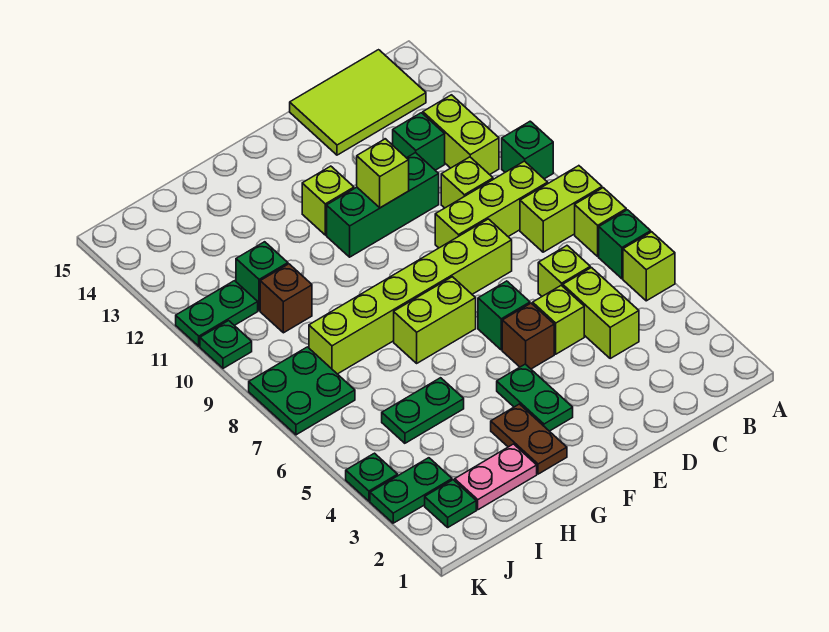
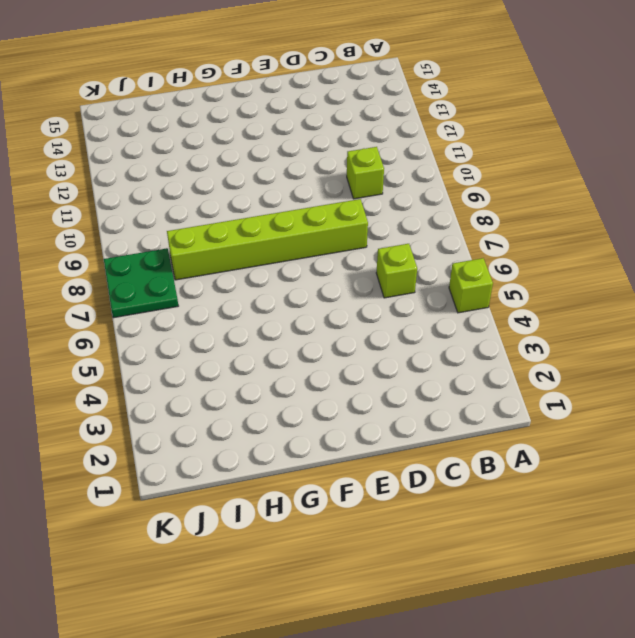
none -> green brick A6 level 1
none -> lime brick A7 level 1
none -> lime brick A8:B8 level 1
none -> green brick A10 level 1

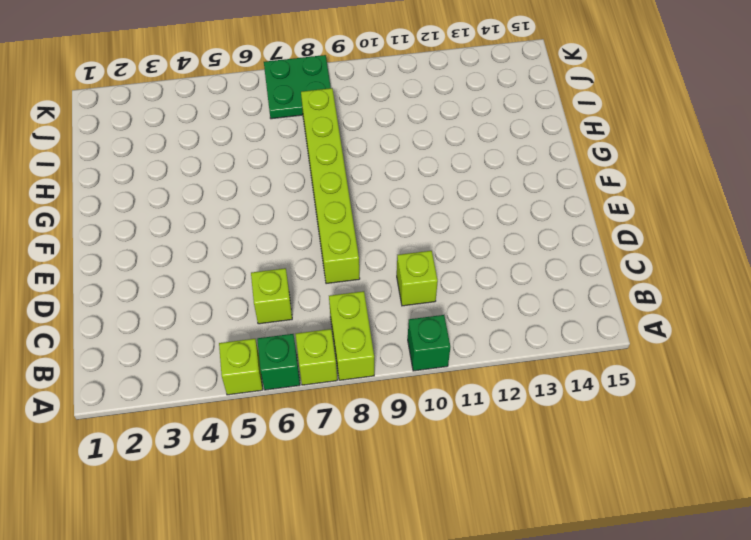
none -> lime brick B9:D9 level 1
none -> lime brick B11:B12 level 1
none -> lime tile B14:D15 level 1
none -> lime brick C4:C5 level 1

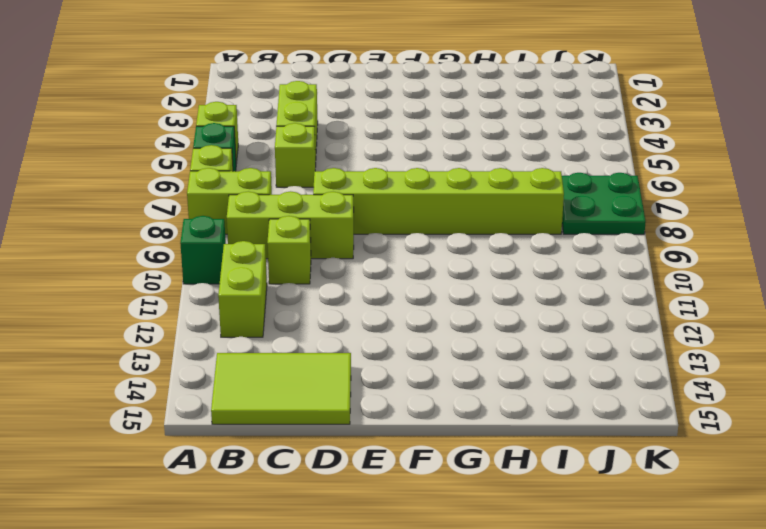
none -> green brick C12 level 1
none -> lime brick D5 level 1
none -> green brick D11:F11 level 1
none -> brown brick E5 level 1

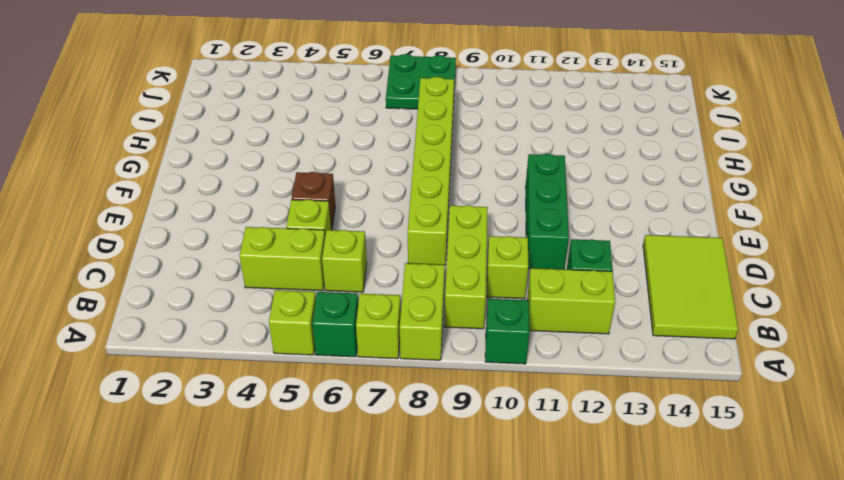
none -> green brick E6 level 1
none -> green plate F3:F4 level 1
none -> lime brick F7:G7 level 1
none -> lime brick F12 level 1

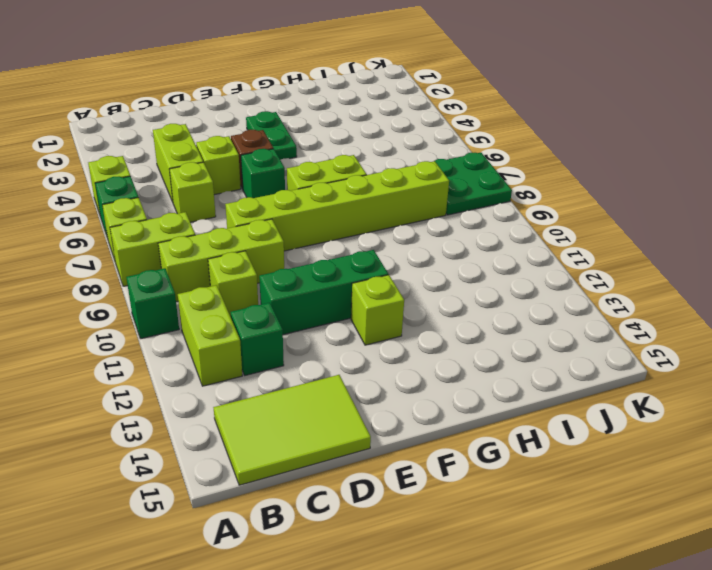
none -> brown plate G2:G3 level 1
none -> pink plate H2:I2 level 1
none -> green plate H5:I5 level 1
none -> brown brick I10 level 1

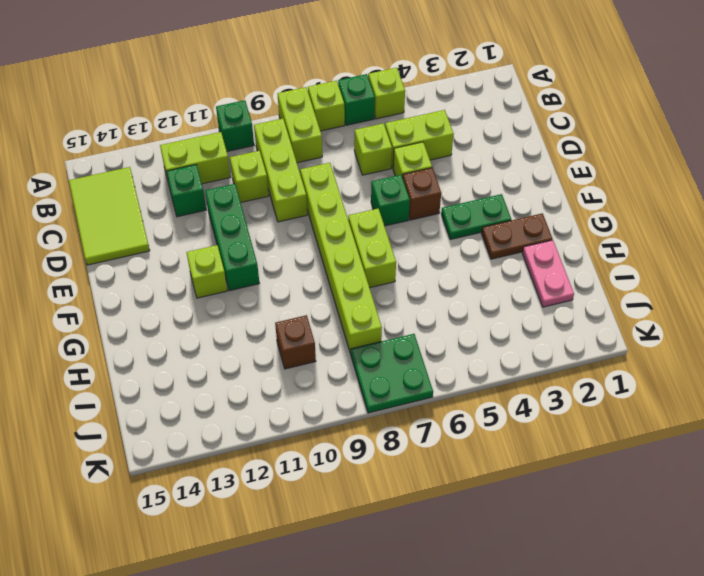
none -> green plate H5:I5 level 1
none -> green brick I11 level 1
none -> green plate J2 level 1
none -> green plate J3:K3 level 1

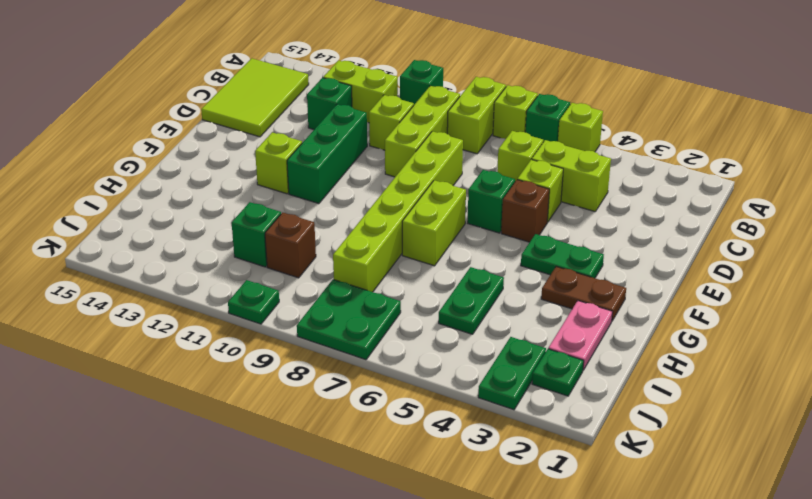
none -> green plate J11:K11 level 1
none -> green plate K4 level 1
none -> lime brick E11 level 2

